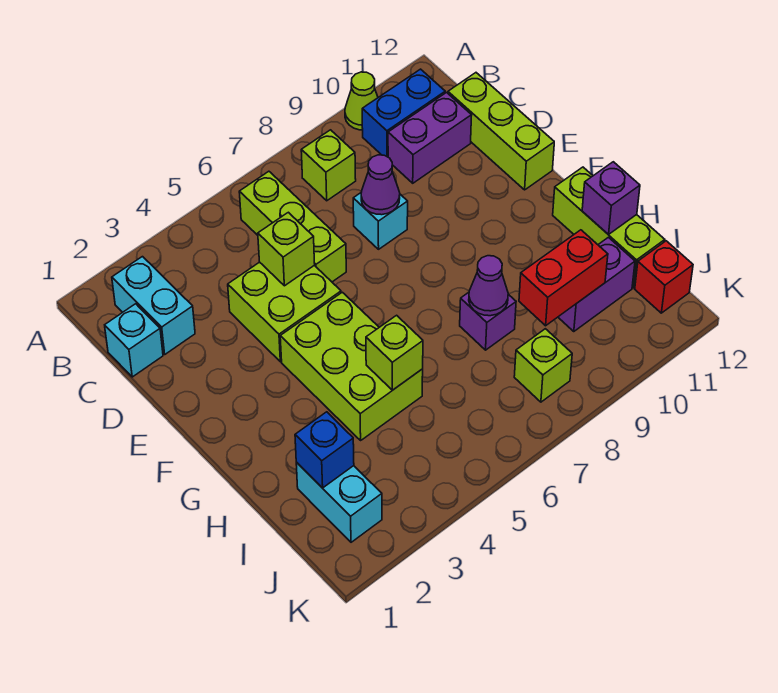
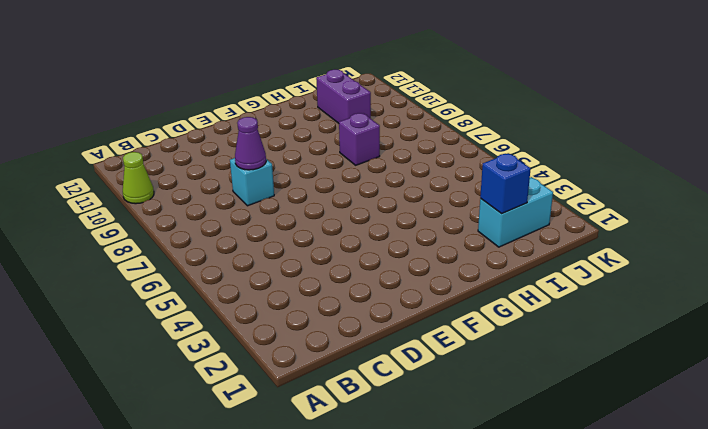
none -> cyan brick B2:C2 level 1
none -> lime brick B6:D6 level 1
none -> lime brick B8 level 1

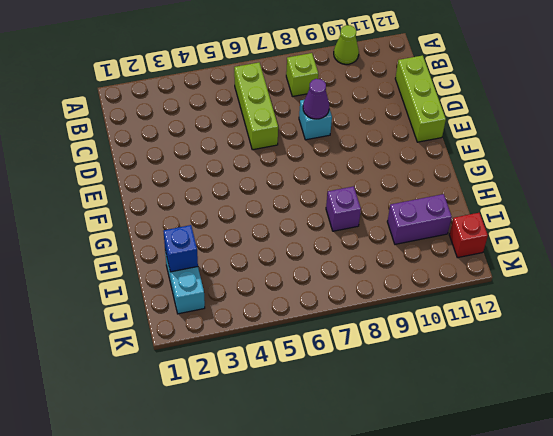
none -> cyan brick B2:C2 level 1
none -> blue brick B10:B11 level 1
none -> cyan brick C1 level 1

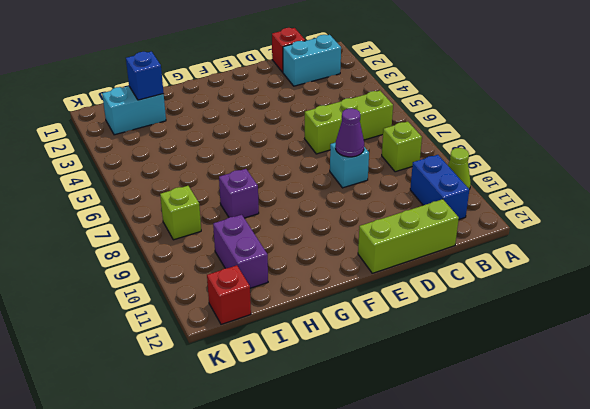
red brick C1 level 1 -> cyan brick C1 level 1
none -> purple brick C10:C11 level 1
none -> lime brick D4:E5 level 1
none -> lime brick F4:H5 level 1

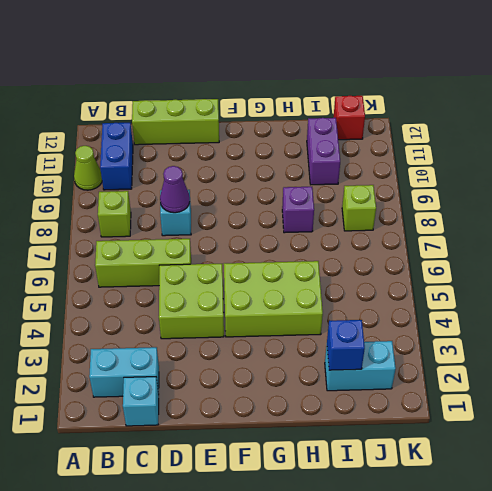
none -> purple brick C10:C11 level 1
none -> lime brick G12:I12 level 1
none -> lime brick D5 level 2

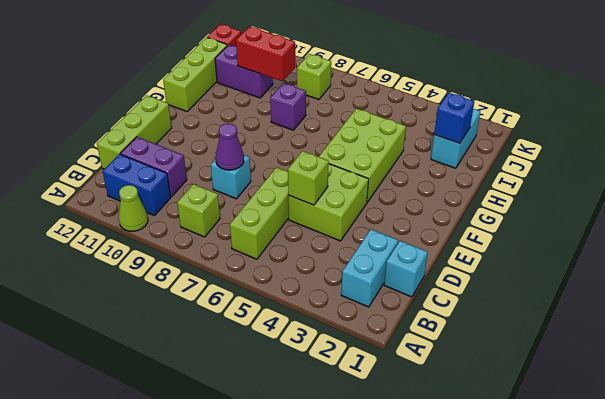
none -> lime brick H5 level 2
none -> purple cone H8 level 2
none -> purple brick H12 level 2

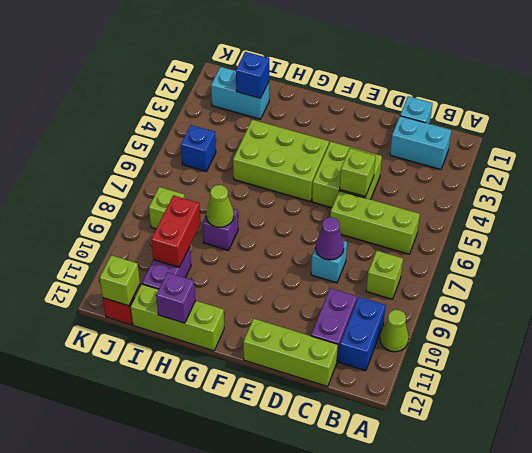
lime cone H8 level 2 -> purple cone H8 level 2
blue brick J5 level 1 -> none
lime brick J12 level 2 -> lime brick H5 level 2

